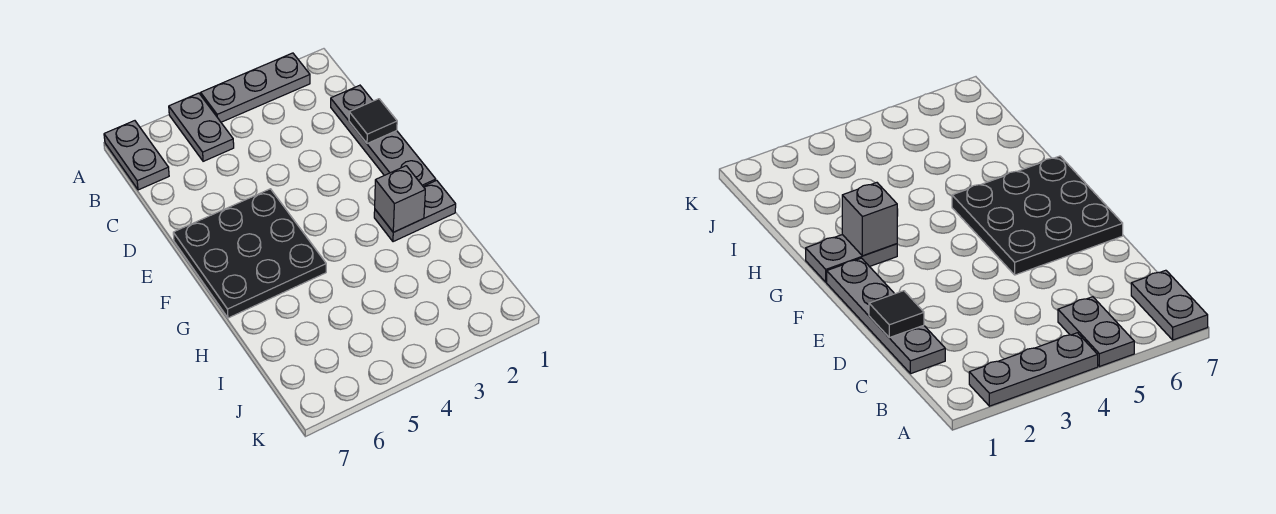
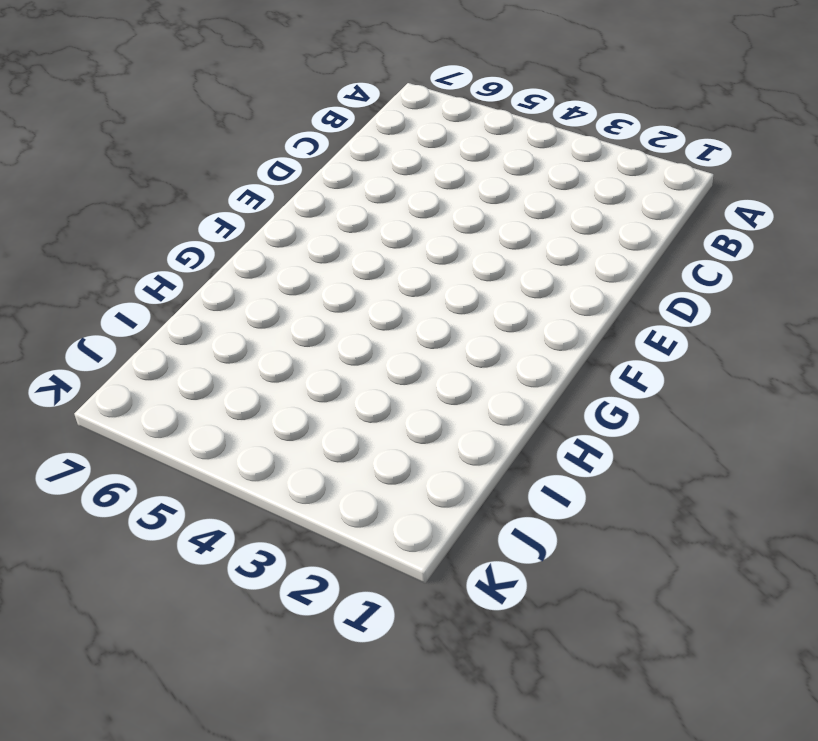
none -> grey plate A2:A4 level 1
none -> grey plate A5:B5 level 1

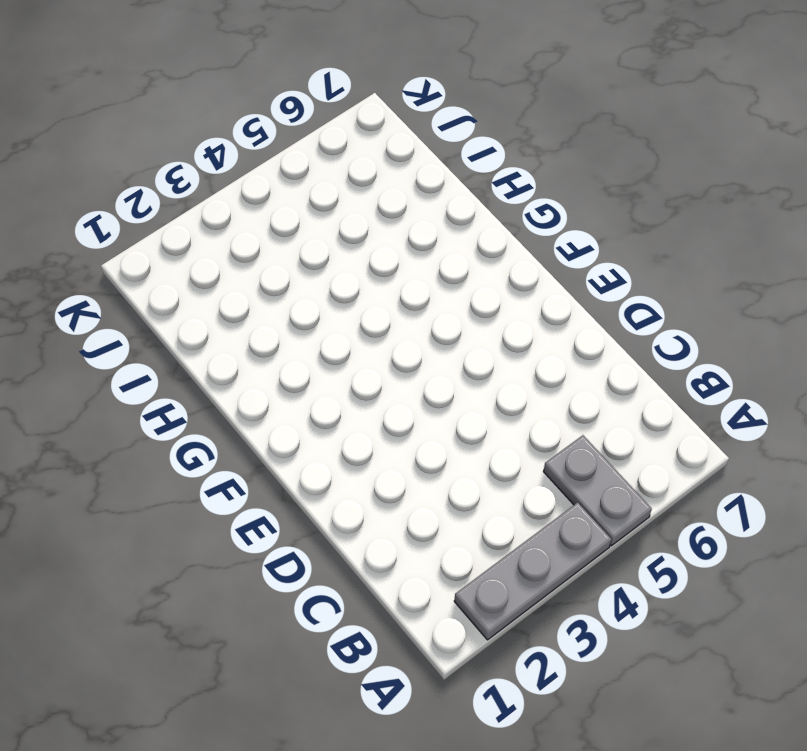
none -> grey plate A7:B7 level 1
none -> grey plate C1:F1 level 1

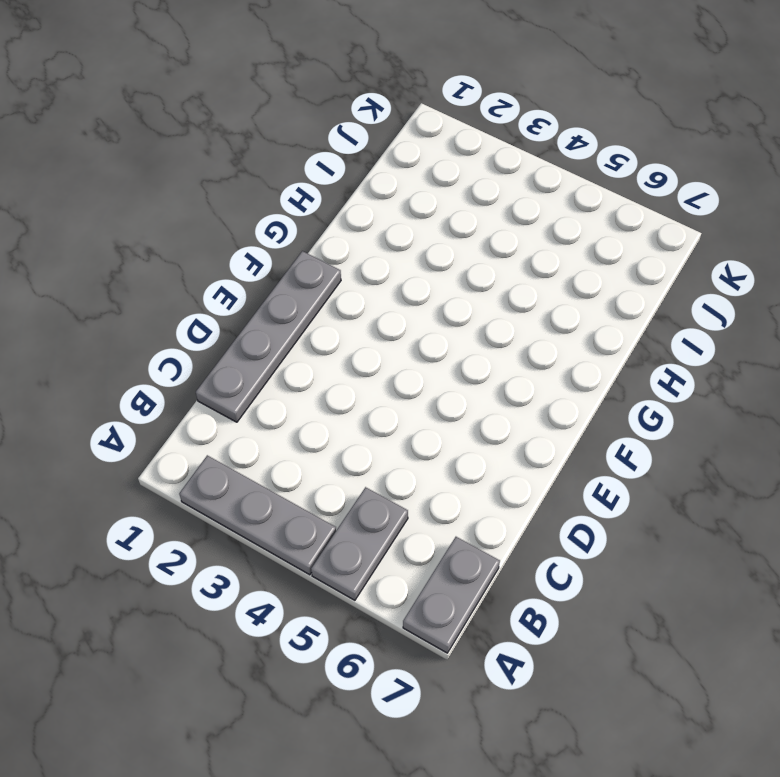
none -> black plate E5:G7 level 1
none -> grey plate G1:G2 level 1

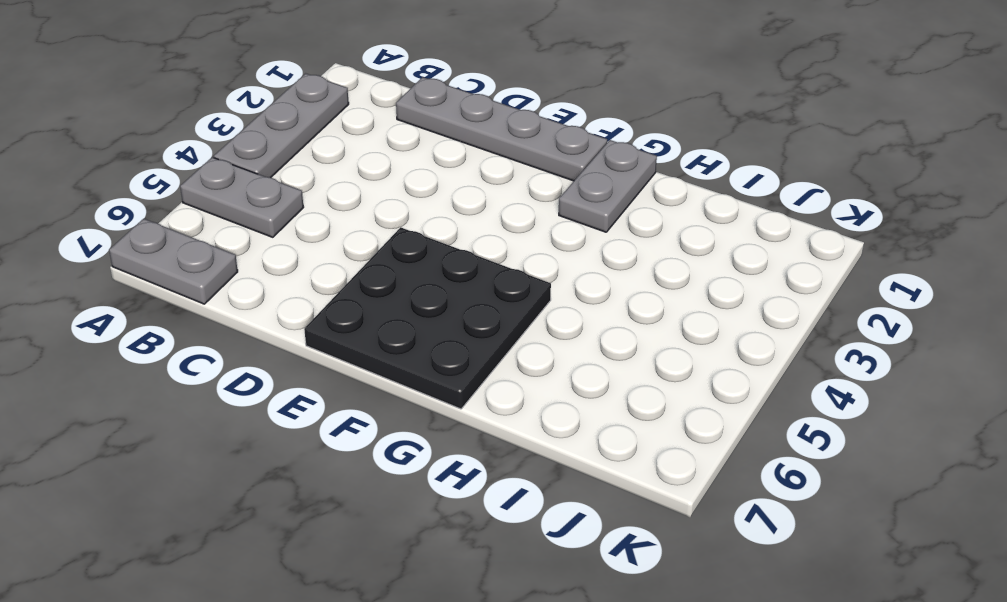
none -> black tile D1 level 2
none -> grey brick G2 level 2

